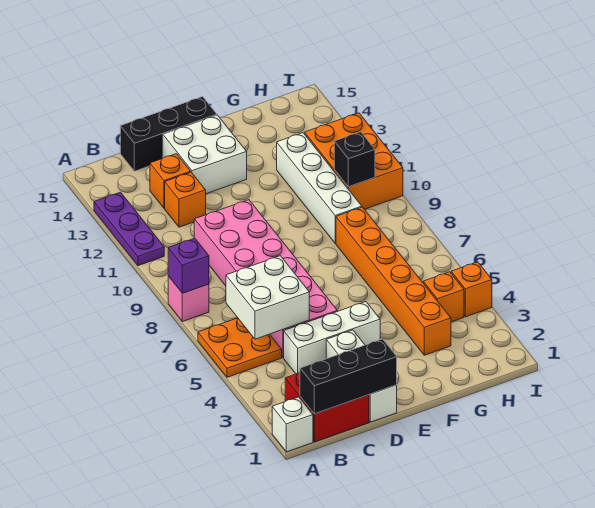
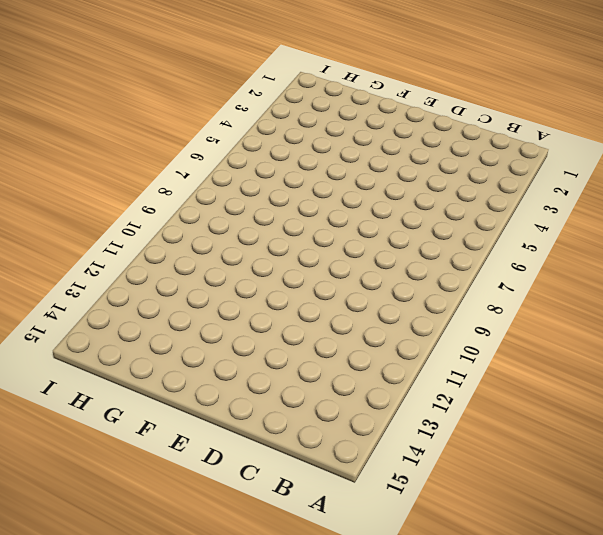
none -> white brick A1 level 1
none -> orange plate A5:B6 level 1
none -> pink brick A8 level 1

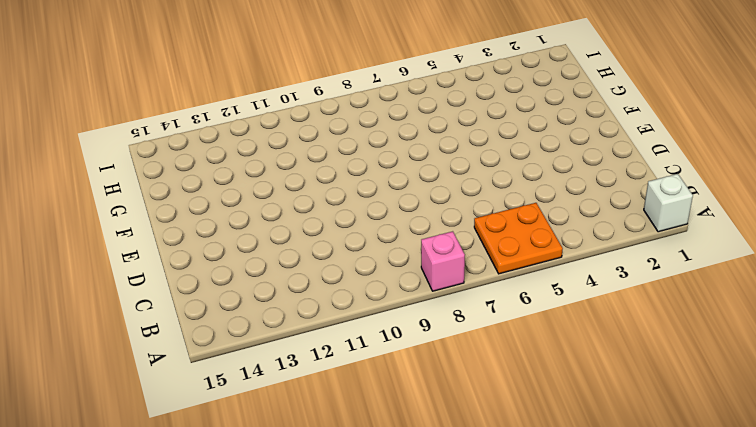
none -> purple plate A11:A13 level 1
none -> red brick B1:C2 level 1
none -> white brick C4:E4 level 1

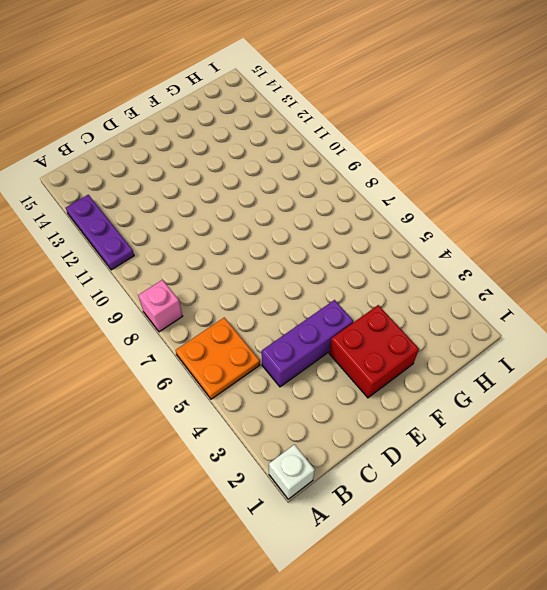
purple brick C4:E4 level 1 -> white brick C4:E4 level 1
red brick E2:F3 level 1 -> red brick B1:C2 level 1
none -> pink brick C5:D10 level 1
none -> orange brick C12 level 1
none -> orange brick C13 level 1

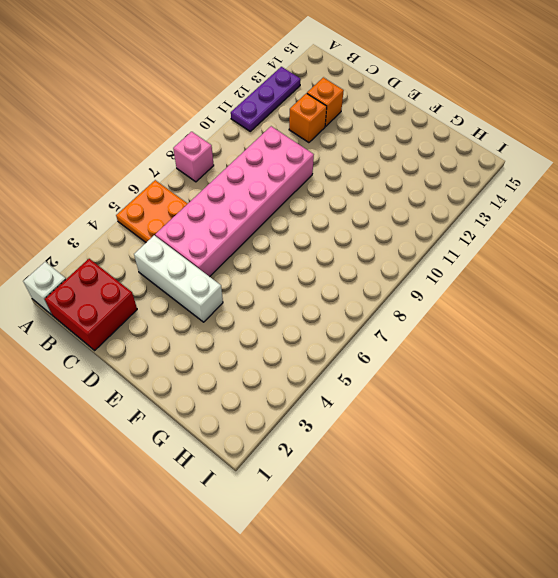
none -> black brick C15:E15 level 1
none -> white brick D1:D3 level 1
none -> white brick D13:E14 level 1

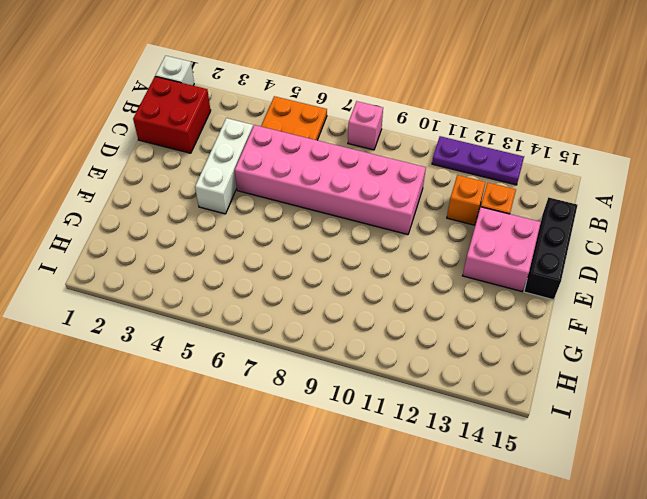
pink brick D13:E14 level 1 -> white brick D13:E14 level 1
none -> white brick D1:D3 level 1
none -> orange brick G3:G8 level 1
none -> white brick G9:G12 level 1

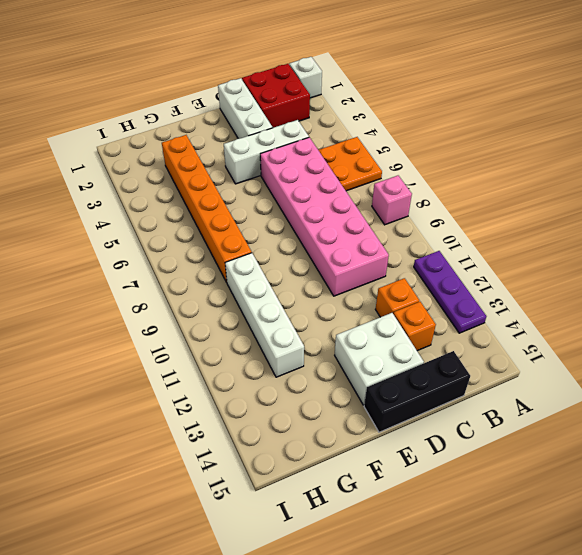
none -> orange brick H4 level 1
none -> orange brick H10:I12 level 1
none -> orange brick I4 level 1

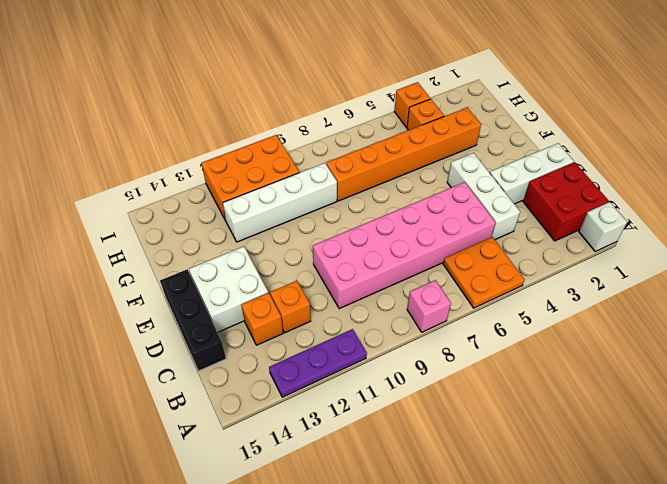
none -> purple brick A8 level 2
none -> black brick B1:D1 level 2
none -> white brick B5:C6 level 2

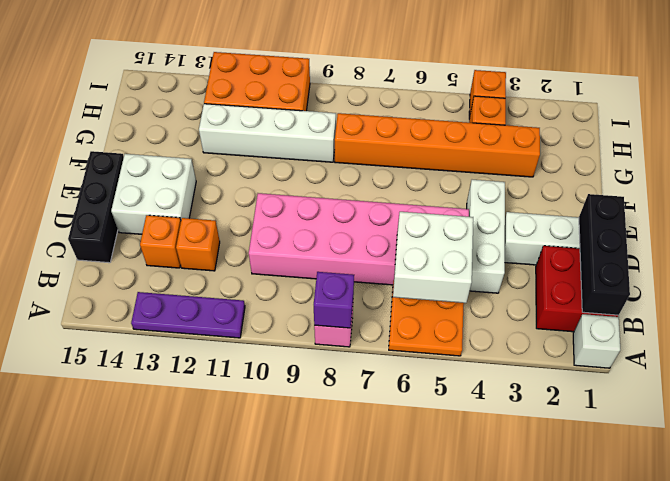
none -> black brick H10 level 2

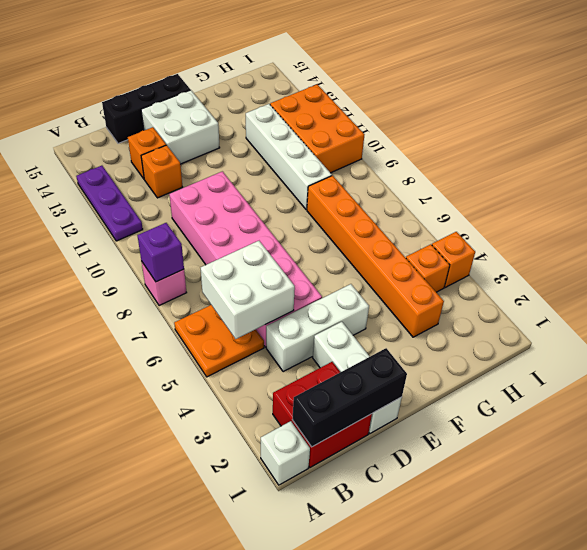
none -> black brick H10 level 2

